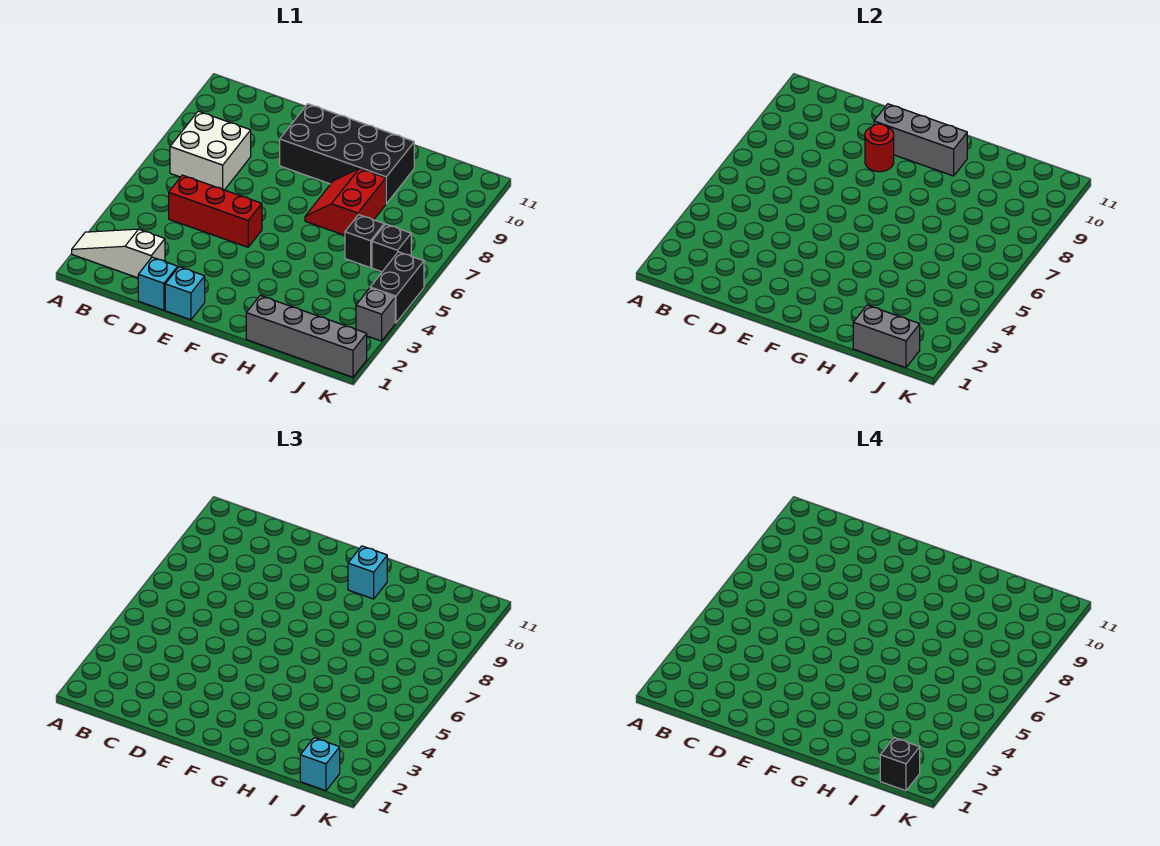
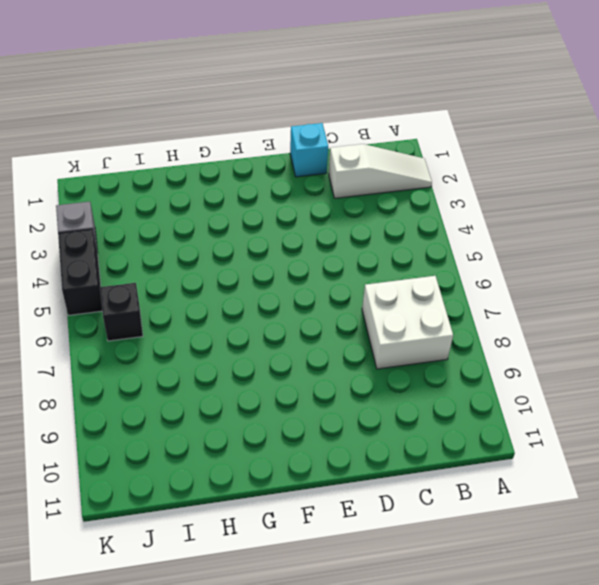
none -> red brick C5:E5 level 1
none -> cyan brick E1 level 1
none -> black brick E9:H10 level 1

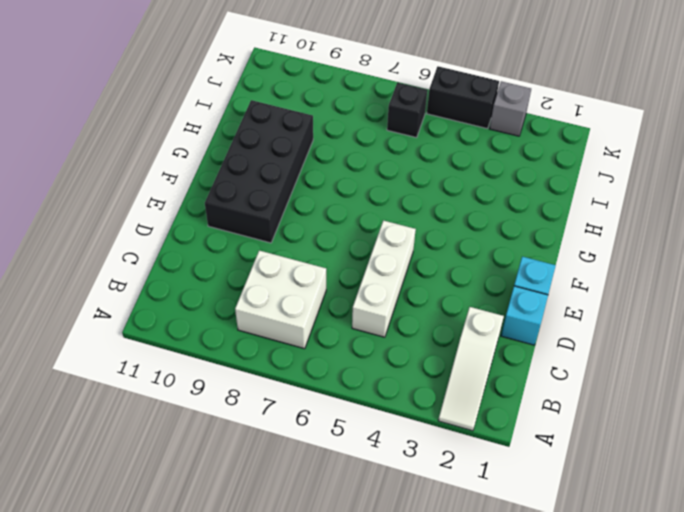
white brick C5:E5 level 1 -> red brick C5:E5 level 1
none -> red slope G7:H8 level 1 top H
none -> grey brick H1:K1 level 1
none -> black brick I6 level 1

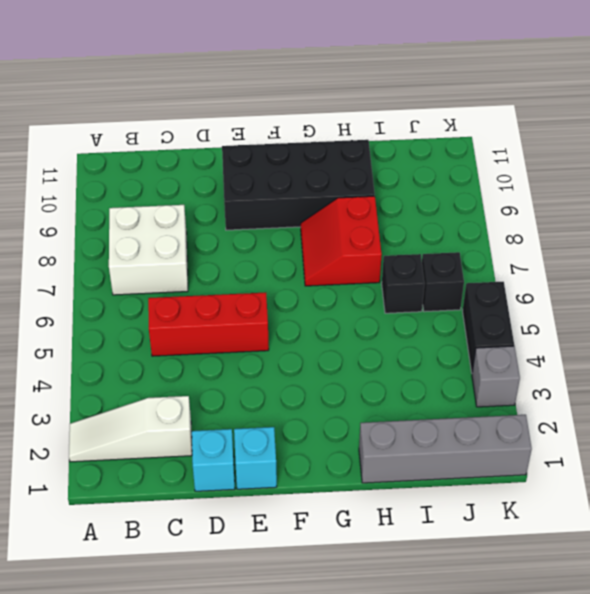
none -> red round brick E9 level 2
none -> grey brick E10:G10 level 2
none -> grey brick I1:J1 level 2

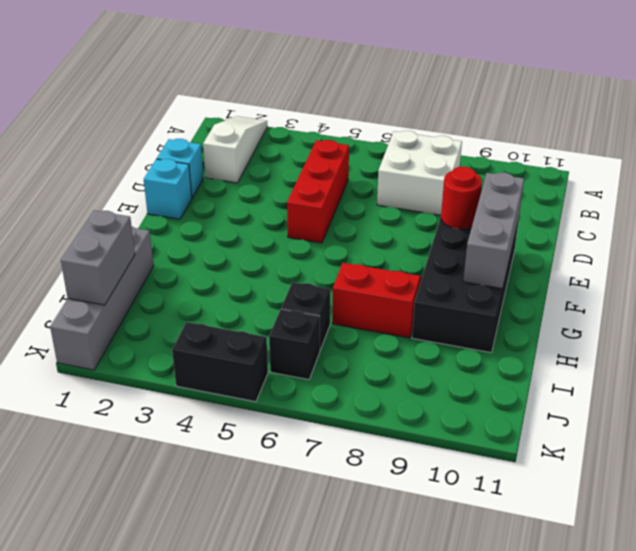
none -> grey brick K3 level 1
none -> cyan brick G10 level 3
none -> cyan brick J1 level 3

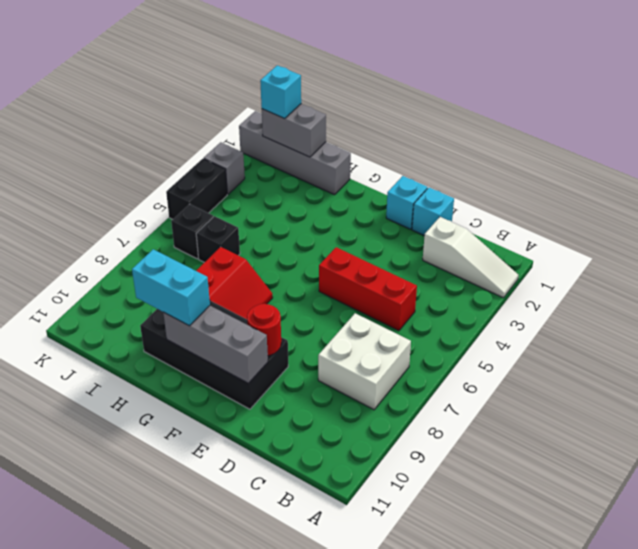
cyan brick G10:H10 level 3 -> cyan brick G10 level 3
none -> black brick J1 level 4

